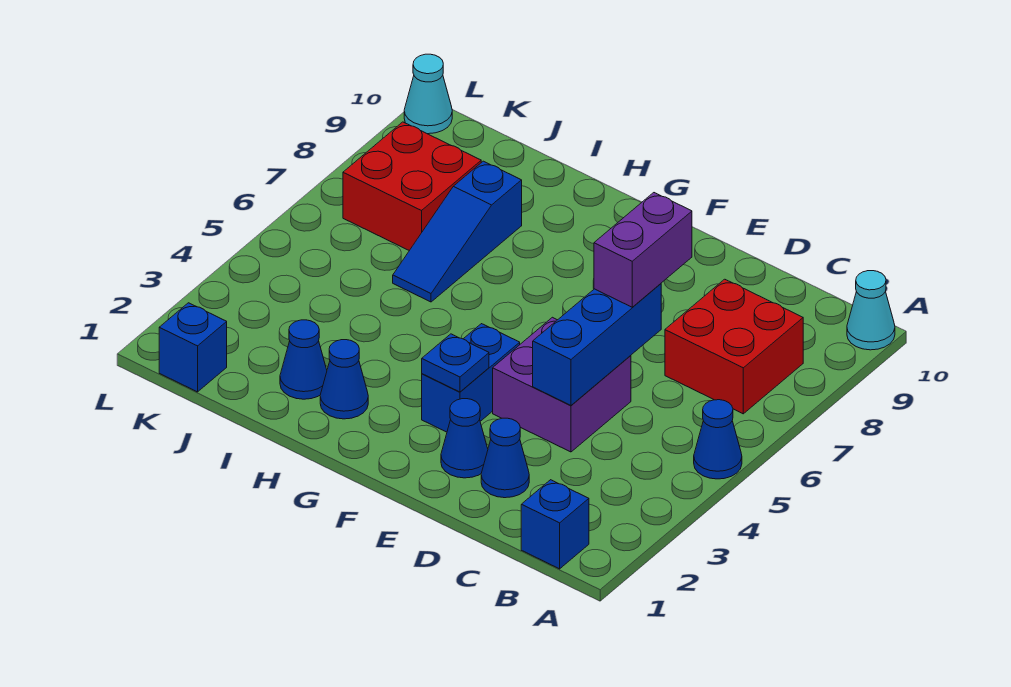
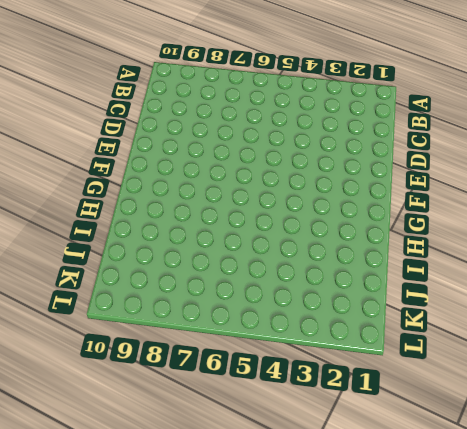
none -> blue cone A5 level 1
none -> cyan cone A10 level 1
none -> blue brick B1 level 1

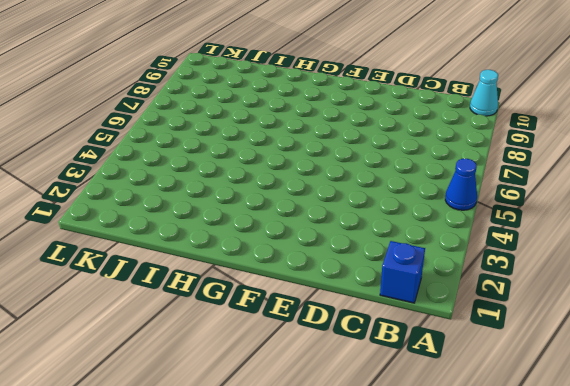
none -> red brick B7:C8 level 1
none -> blue cone D2 level 1
none -> purple brick D4:E5 level 1

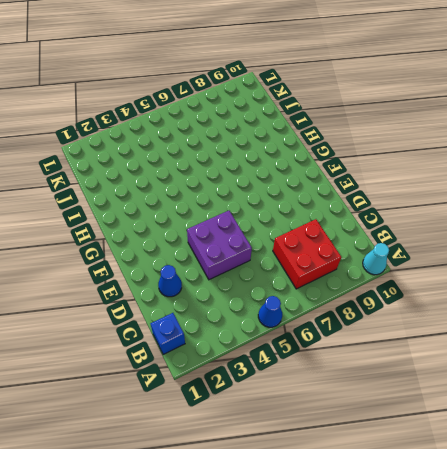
none -> blue cone E2 level 1
none -> blue brick F3:F4 level 1
none -> blue cone H2 level 1

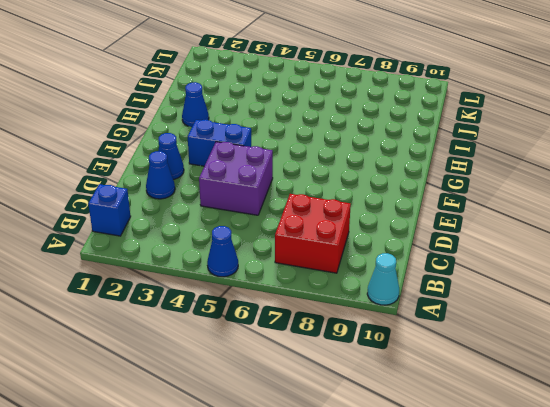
none -> blue cone I2 level 1
none -> blue slope I6:I8 level 1 top 8
none -> red brick J7:K8 level 1

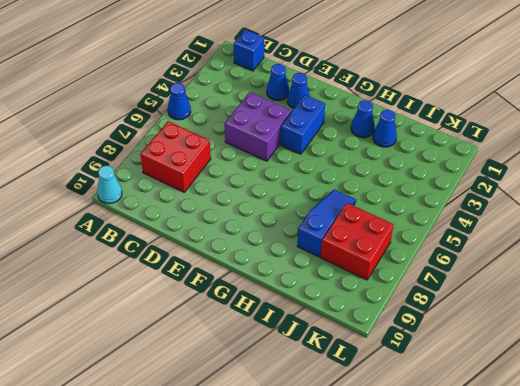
none -> blue brick K1 level 1
none -> cyan cone L10 level 1
none -> blue brick D4:D6 level 2

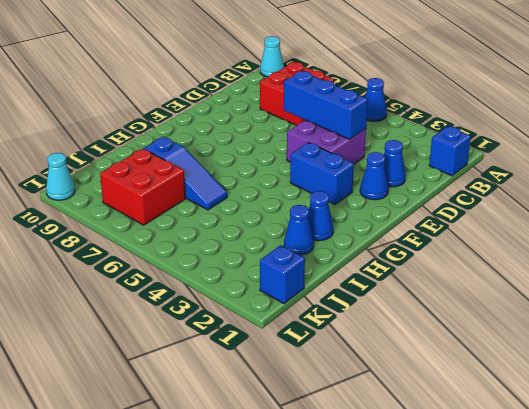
none -> blue plate F3 level 2
none -> purple brick D6:D7 level 3

